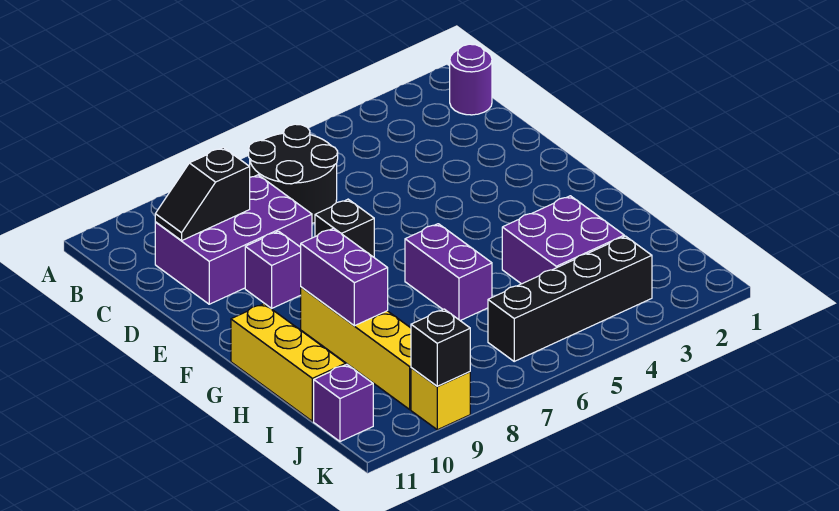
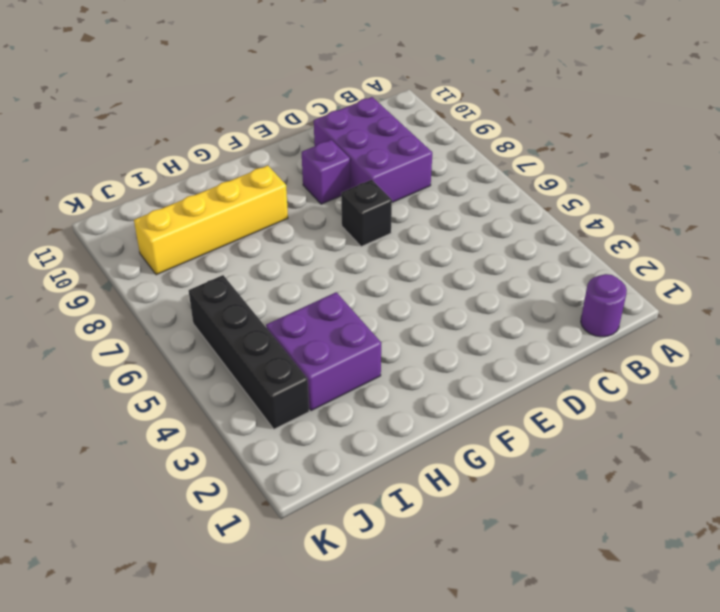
none -> black round brick B6:C7 level 1
none -> purple brick G6:H6 level 1
none -> yellow brick G11:I11 level 1

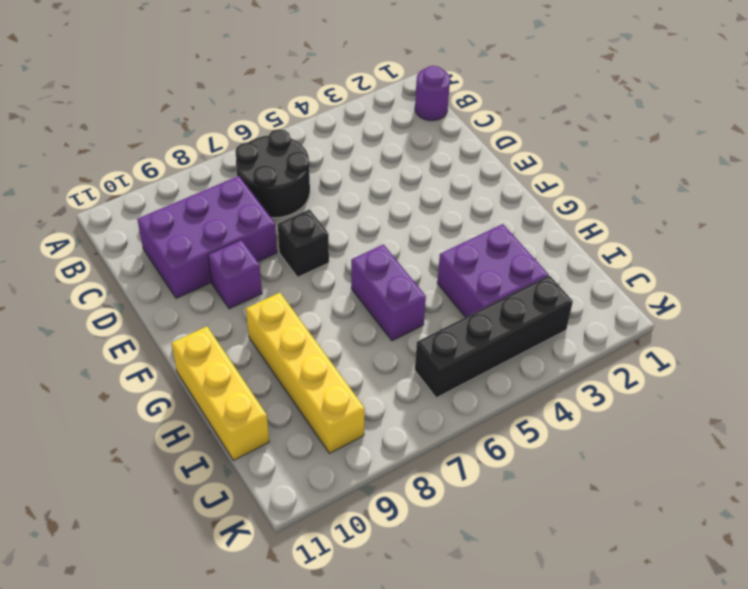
none -> purple brick J11 level 1
none -> yellow brick K9 level 1
none -> black slope C9:C10 level 2 top 9

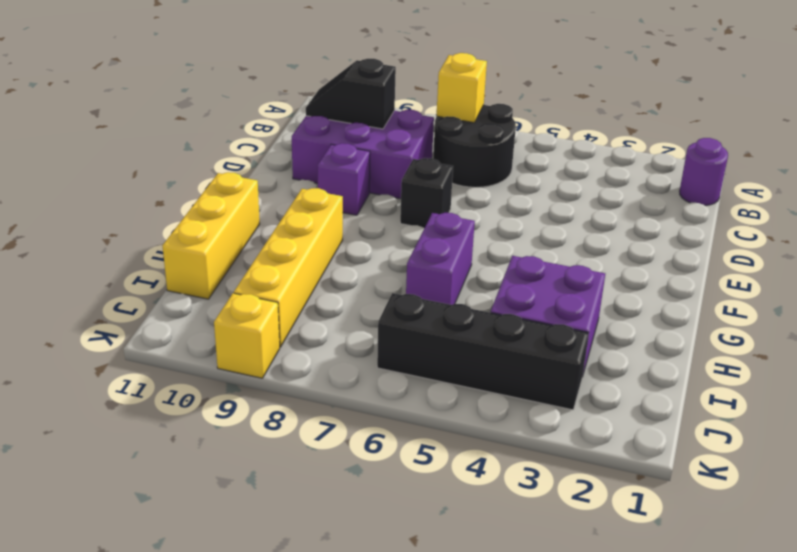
yellow brick B7 level 2 -> none
none -> purple brick J11 level 1
none -> purple brick G9:H9 level 2
none -> black brick K9 level 2

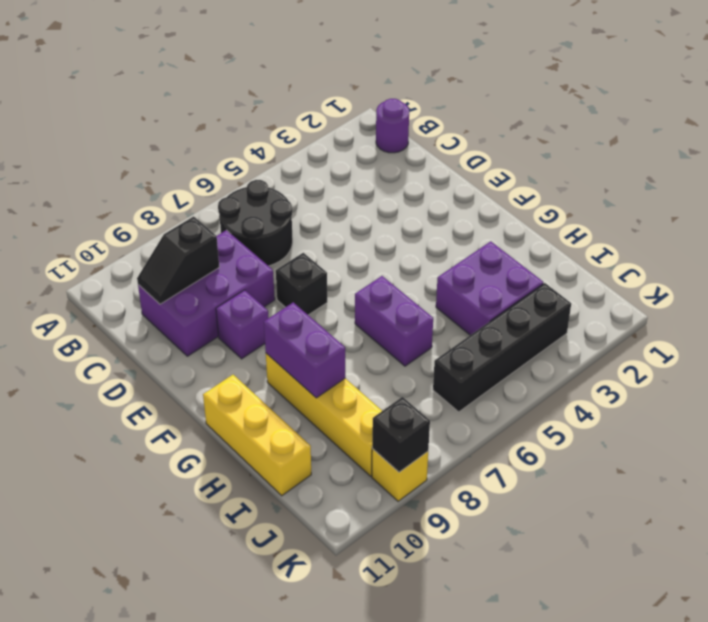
none -> purple brick J11 level 1

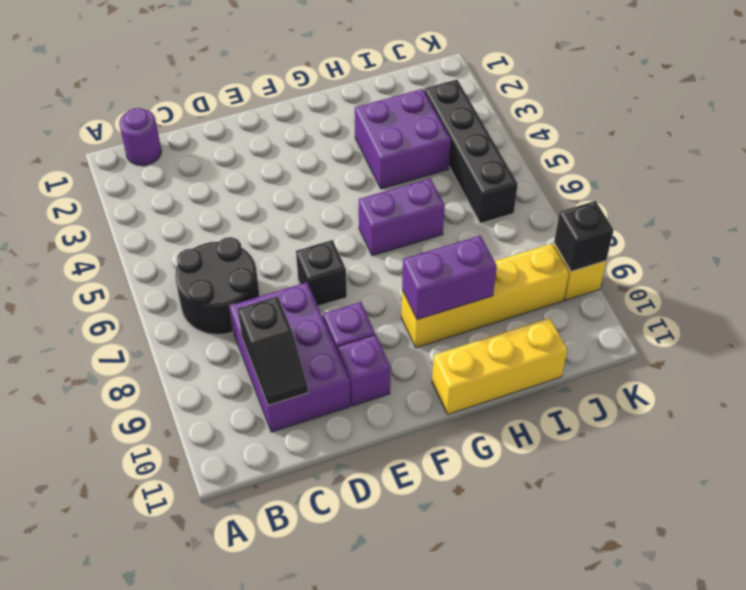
purple brick E10 level 1 -> purple brick J11 level 1

